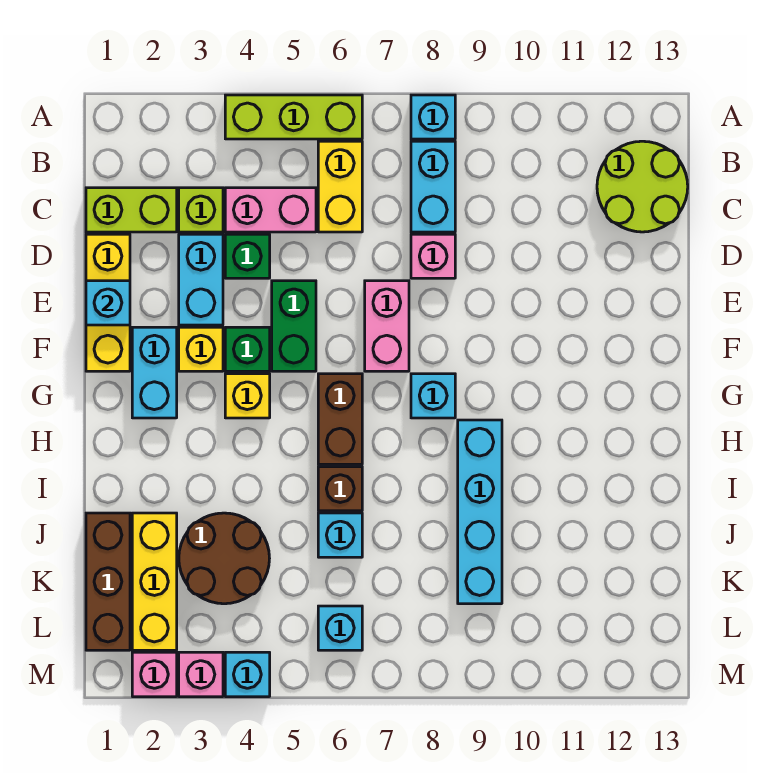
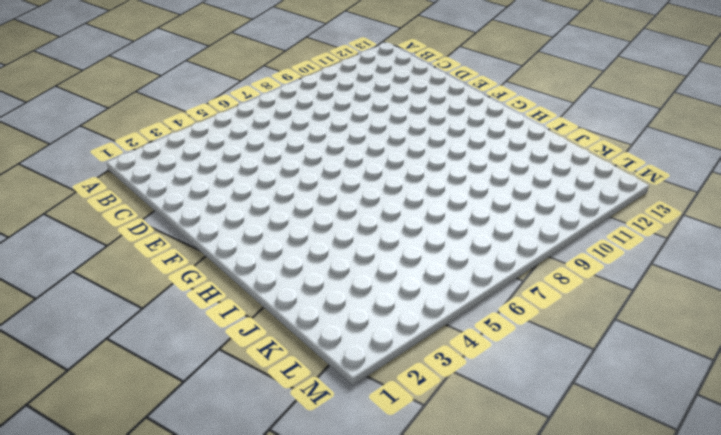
none -> lime brick A4:A6 level 1
none -> cyan brick A8 level 1
none -> yellow brick B6:C6 level 1
none -> cyan brick B8:C8 level 1

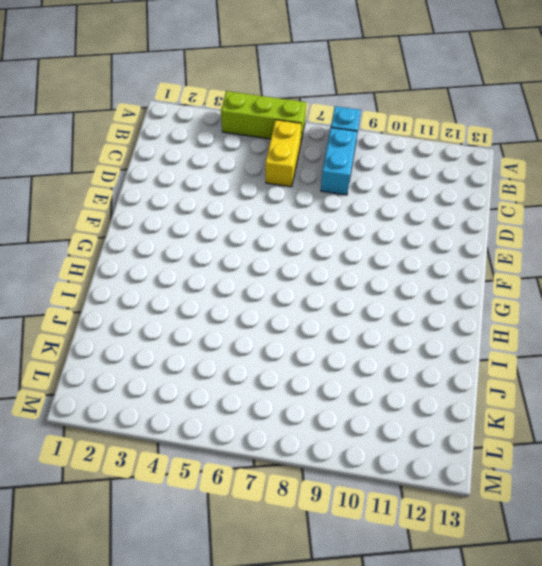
none -> lime round brick B12:C13 level 1
none -> lime brick C1:C2 level 1
none -> lime brick C3 level 1
none -> pink brick C4:C5 level 1

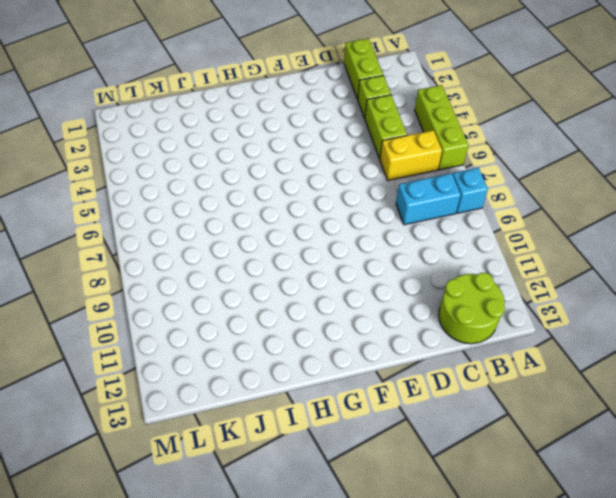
lime brick C4:C5 level 1 -> pink brick C4:C5 level 1
none -> yellow brick D1:F1 level 1
none -> cyan brick D3:E3 level 1
none -> green brick D4 level 1
none -> pink brick D8 level 1

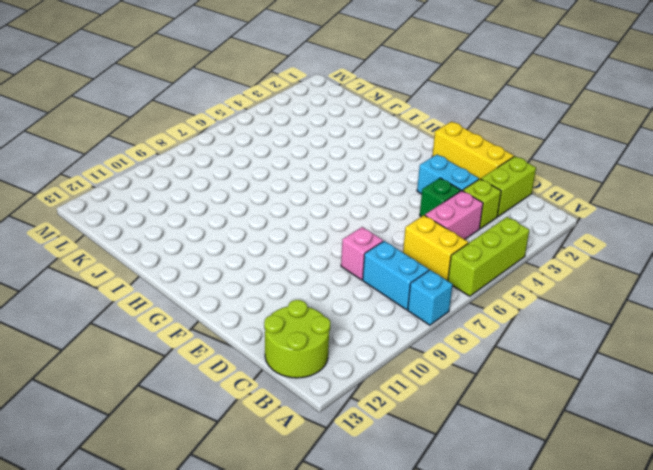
none -> green brick E5:F5 level 1
none -> pink brick E7:F7 level 1
none -> cyan brick F2:G2 level 1
none -> yellow brick F3 level 1

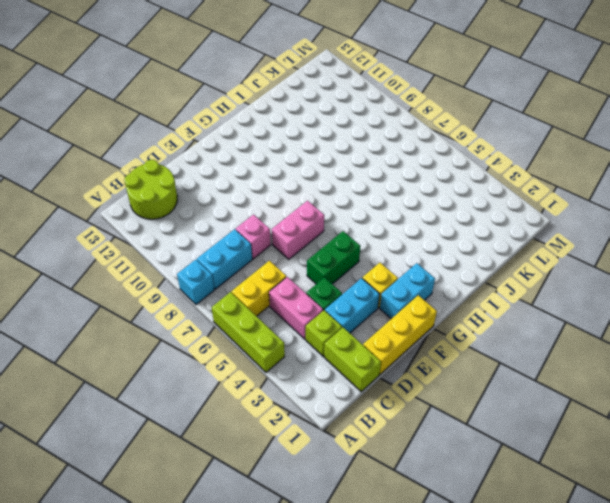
none -> green brick F4 level 1
none -> yellow brick G4 level 1
none -> brown brick G6:H6 level 1
none -> cyan brick G8 level 1

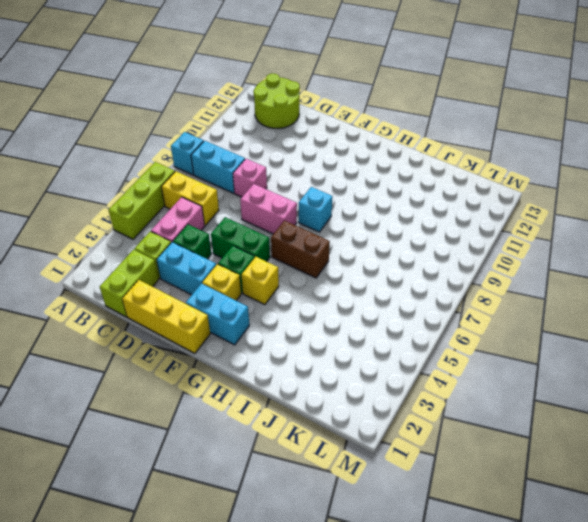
none -> cyan brick H9:K9 level 1
none -> brown brick I6 level 1
none -> brown brick J1:L1 level 1
none -> yellow brick J2:L2 level 1

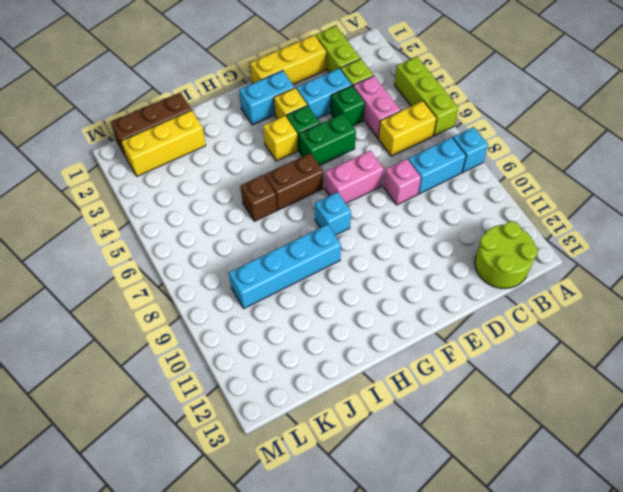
none -> brown round brick J3:K4 level 1
none -> cyan brick J6 level 1
none -> cyan brick L6 level 1
none -> pink brick M2 level 1

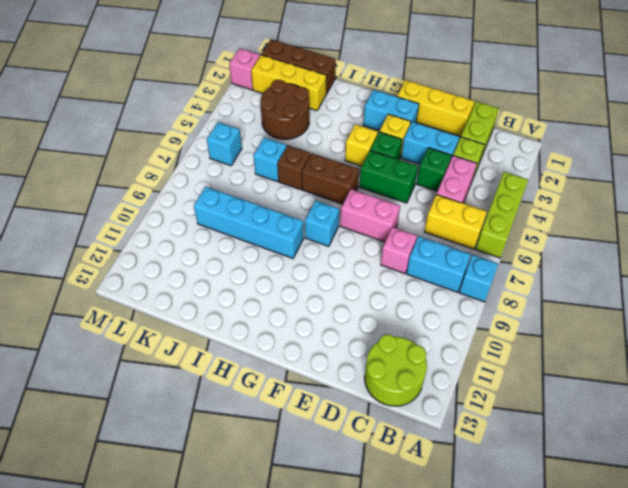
none -> pink brick M3 level 1
none -> cyan brick M4 level 1
none -> cyan brick E1 level 2

